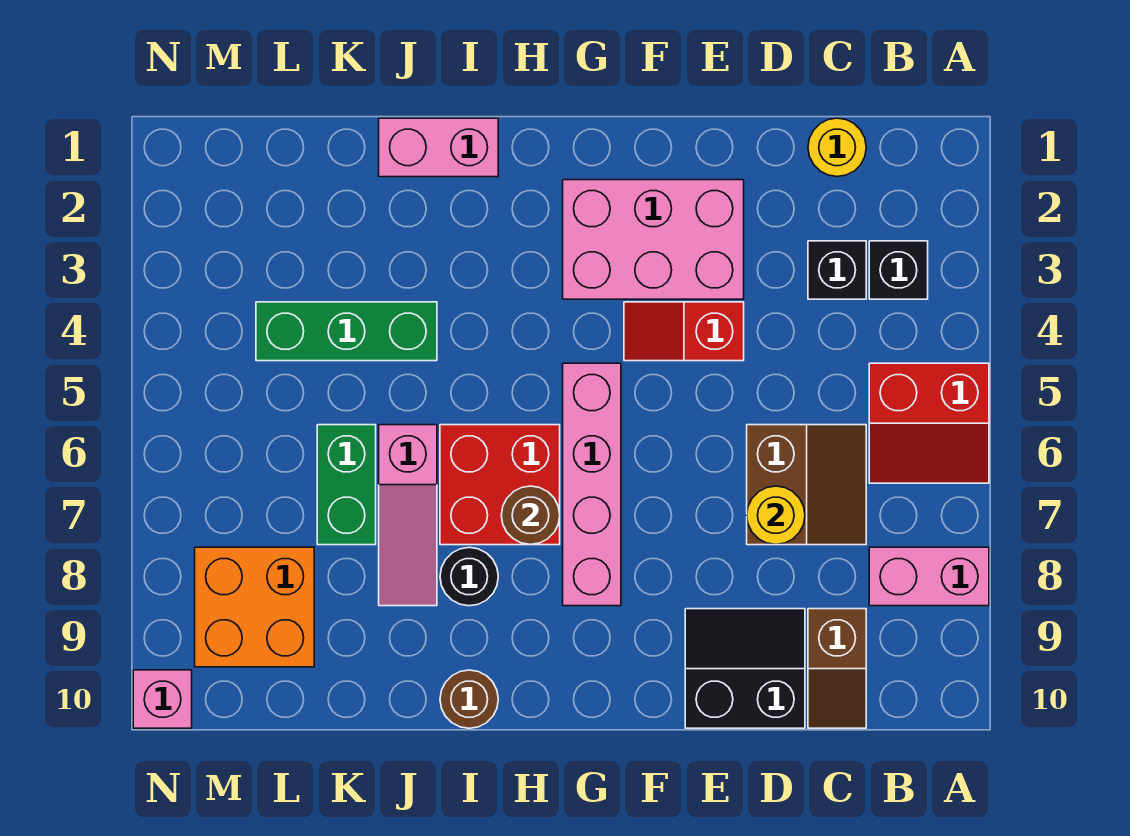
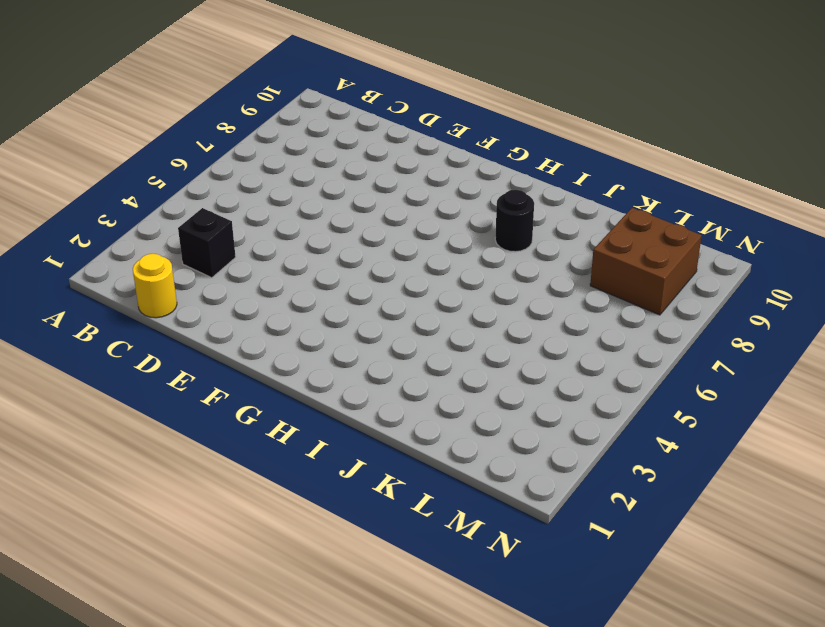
brown brick L8:M9 level 1 -> orange brick L8:M9 level 1
none -> red slope A5:B6 level 1 top 5
none -> pink brick A8:B8 level 1
none -> black brick B3 level 1

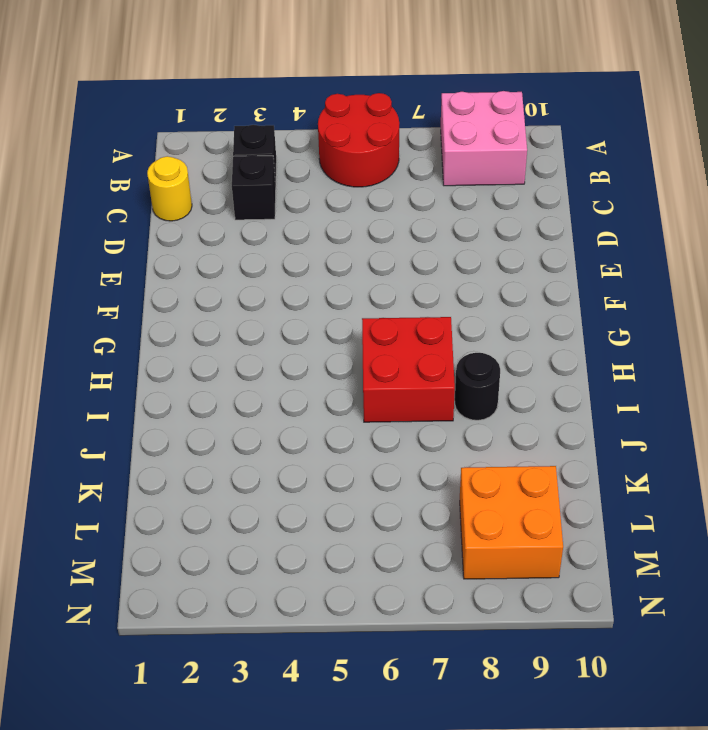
red round brick A5:B6 level 1 -> red slope A5:B6 level 1 top 5
pink brick A8:B9 level 1 -> pink brick A8:B8 level 1
none -> brown slope C6:D7 level 1 top D
none -> brown slope C9:C10 level 1 top 9
none -> black slope D9:E10 level 1 top 10

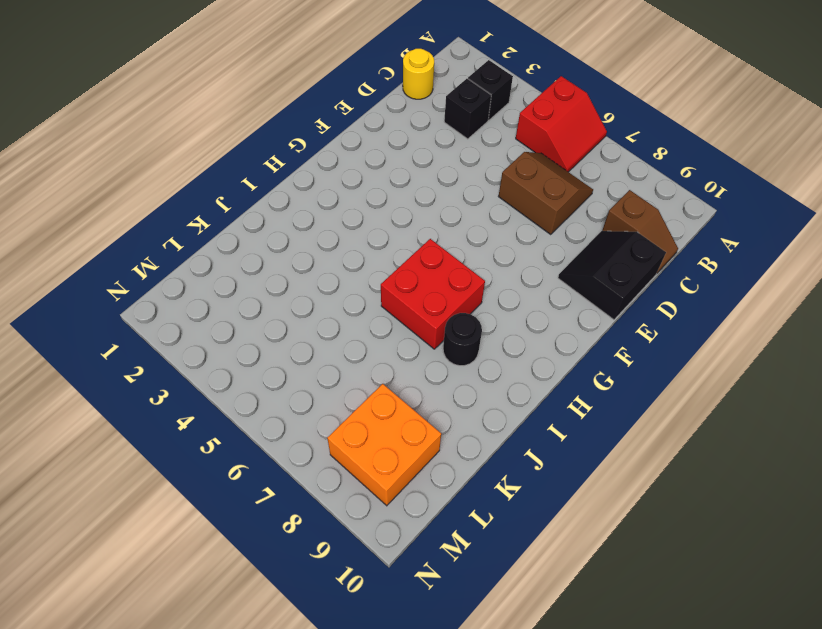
none -> pink brick A8:B8 level 1
none -> pink brick E2:G3 level 1
none -> red slope E4:F4 level 1 top E

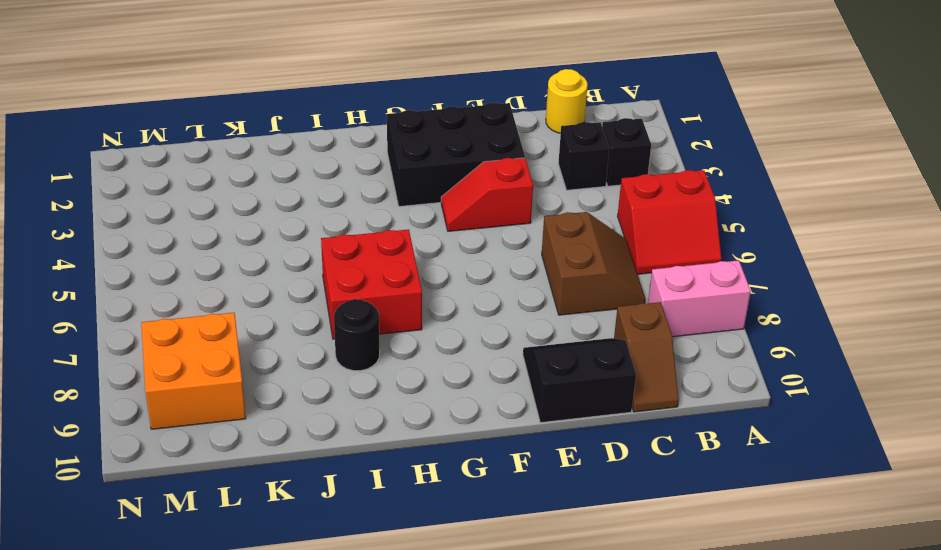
black brick E2:G3 level 1 -> pink brick E2:G3 level 1
none -> pink brick G5:G8 level 1
none -> pink brick I1:J1 level 1
none -> brown round brick I10 level 1

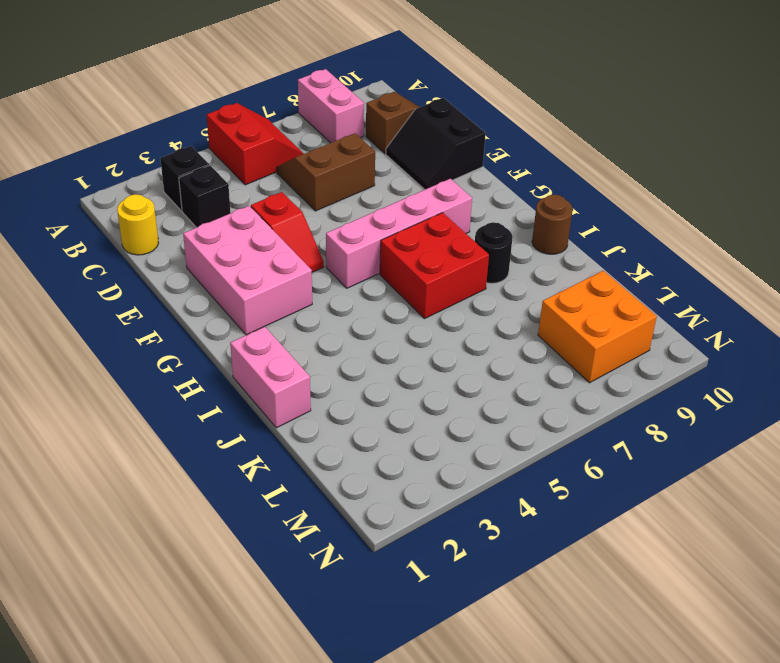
none -> green brick J4:L4 level 1
none -> pink slope J6:J8 level 1 top 6
none -> green brick K6:K7 level 1

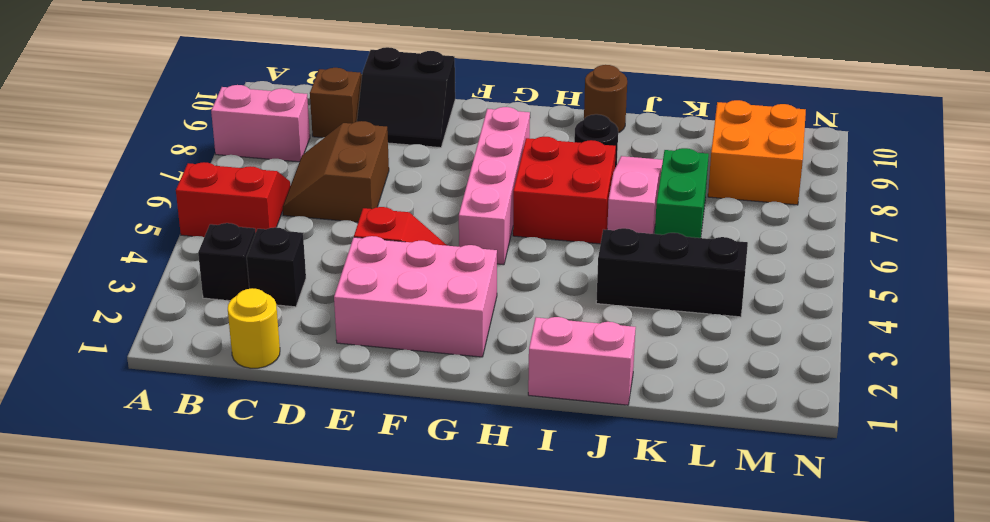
black brick J4:L4 level 1 -> green brick J4:L4 level 1
none -> pink brick N10 level 1
none -> yellow round brick D7 level 2
none -> brown round brick H7 level 2

